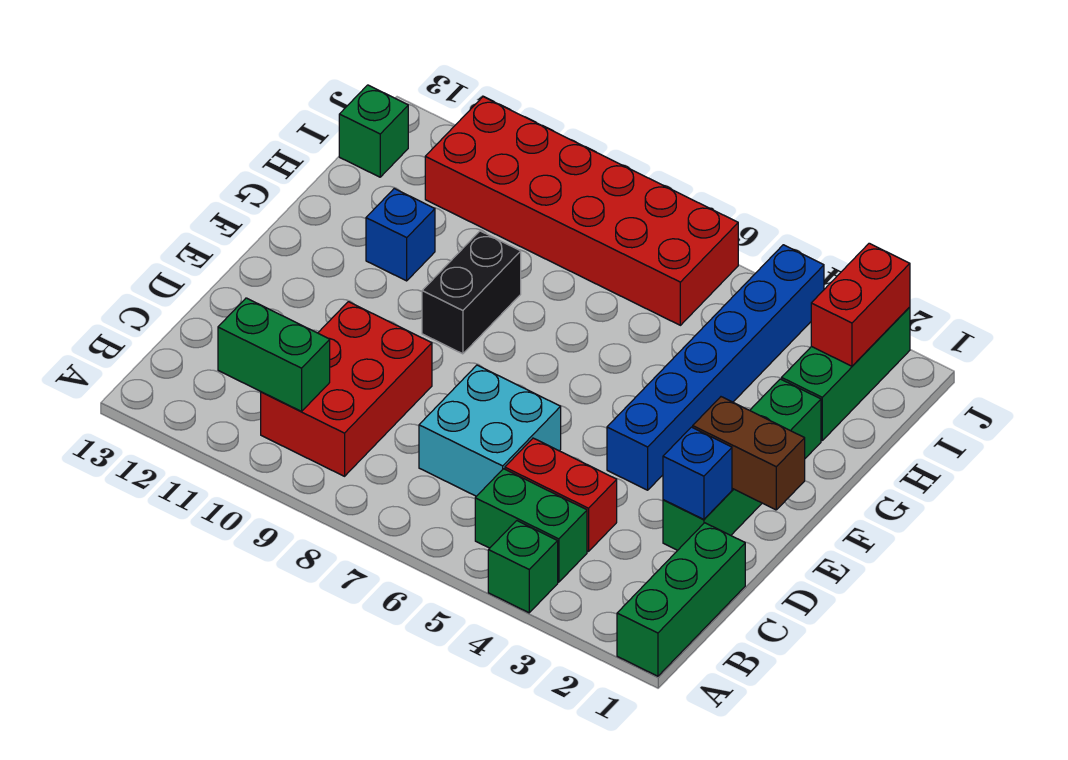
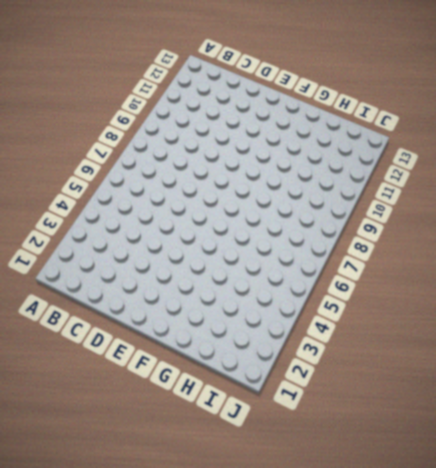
none -> green brick A1:C1 level 1
none -> green brick A4 level 1
none -> green brick B4:B5 level 1

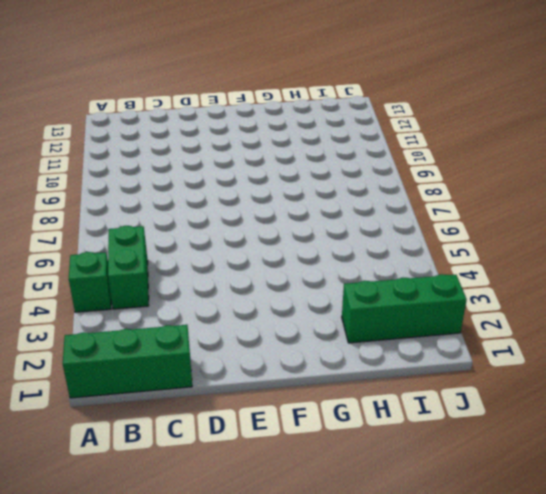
none -> red brick B9:D10 level 1
none -> red brick C4:C5 level 1
none -> cyan brick C6:D7 level 1

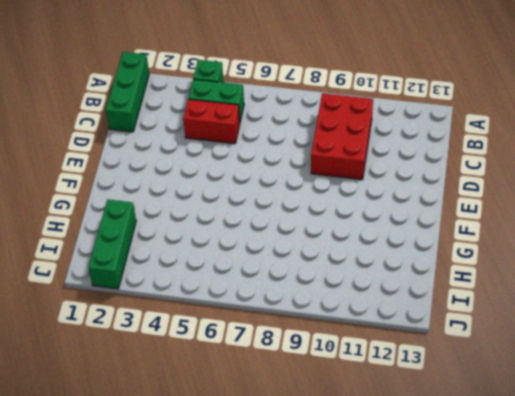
none -> cyan brick C6:D7 level 1
none -> green brick D2:G2 level 1
none -> blue brick E4:J4 level 1

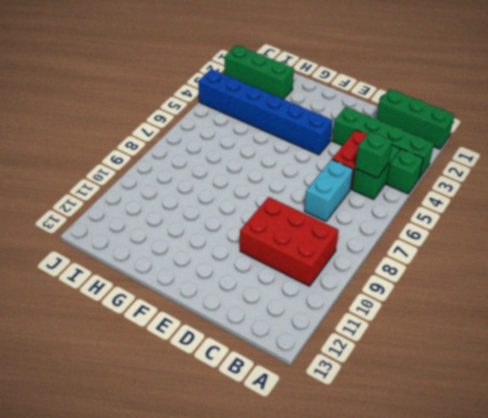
green brick A3:D3 level 1 -> green brick D2:G2 level 1
green brick B5 level 2 -> green brick I13 level 1
cyan brick C6:C7 level 1 -> cyan brick C6:D7 level 1
none -> black brick F9:G9 level 1
none -> blue brick G11 level 1
none -> red brick I6:J11 level 1

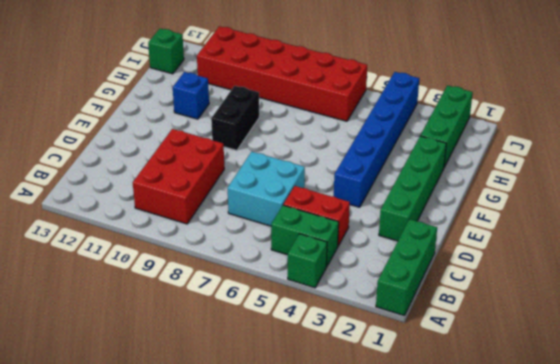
none -> green brick B10:B11 level 2
none -> blue brick D2 level 2
none -> brown brick E1:E2 level 2

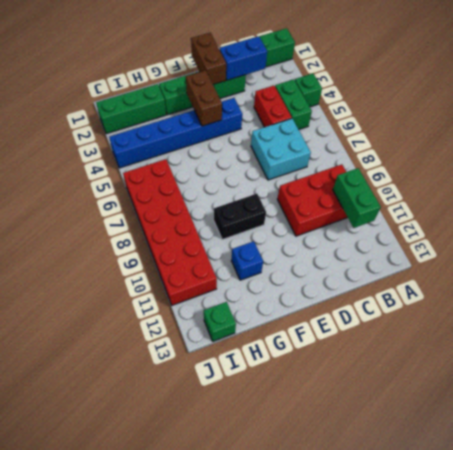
blue brick C2:D2 level 2 -> blue brick D2 level 2
brown brick F3:F4 level 2 -> none
none -> red brick I2:J2 level 2

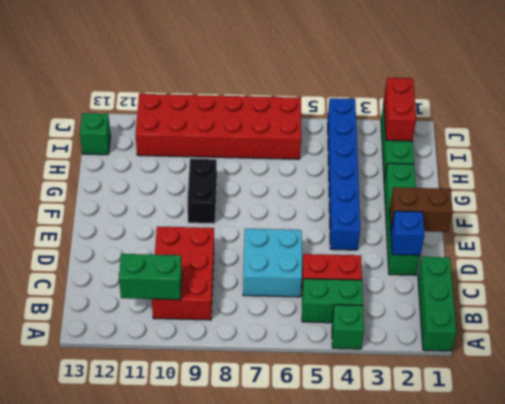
none -> blue brick G11 level 1

